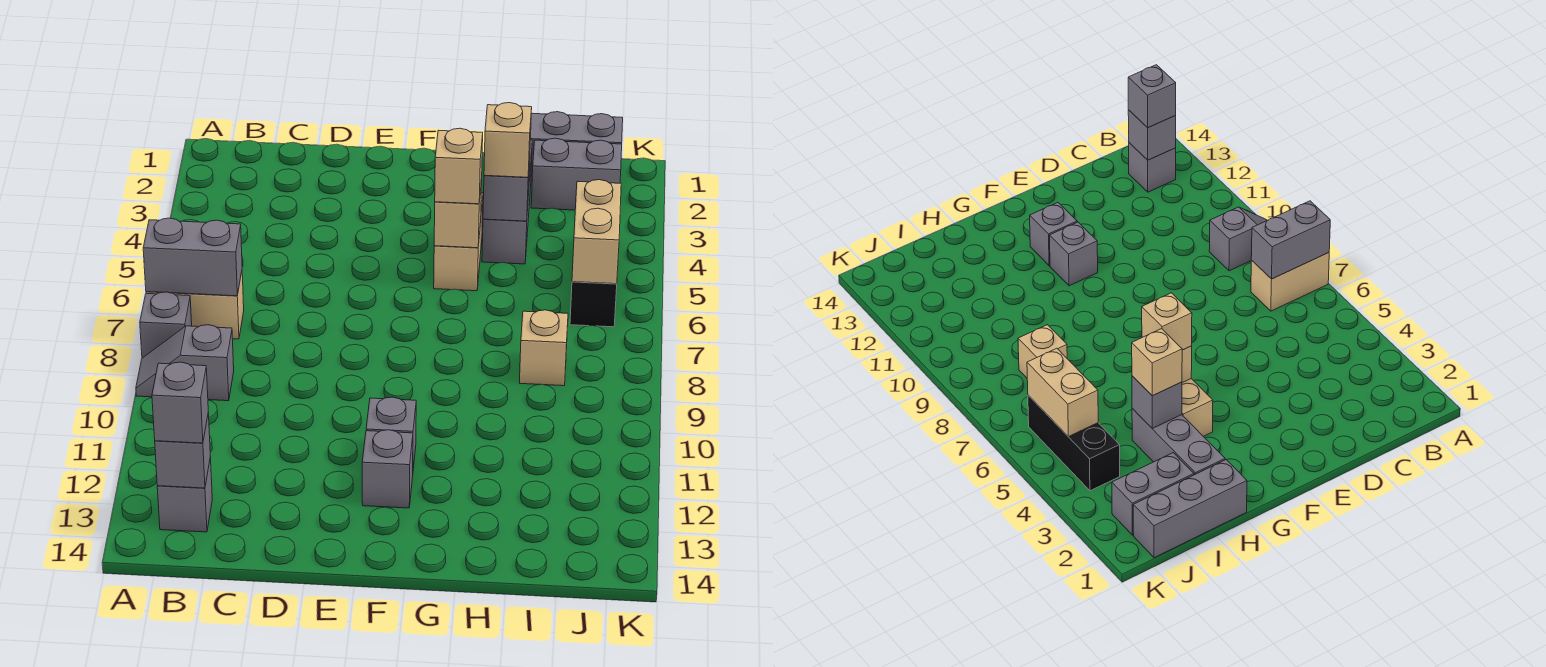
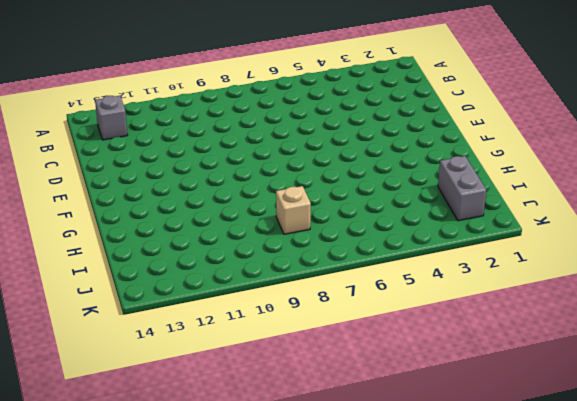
none -> tan brick A7:B7 level 1
none -> grey brick A8 level 1
none -> grey slope A9:B9 level 1 top B

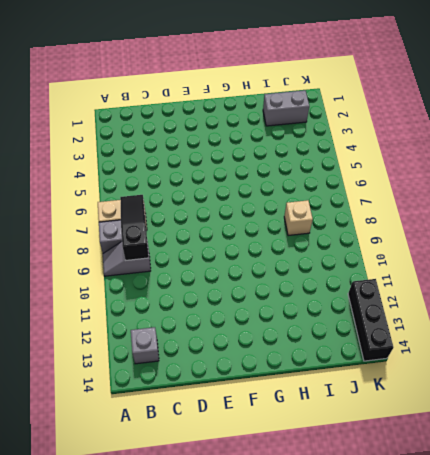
black slope B7:B9 level 2 top 9 -> grey brick A7:B7 level 2
black brick K12:K14 level 1 -> black brick J4:J6 level 1
none -> grey brick F11 level 1
none -> grey brick F12 level 1
none -> tan brick G4:G5 level 1

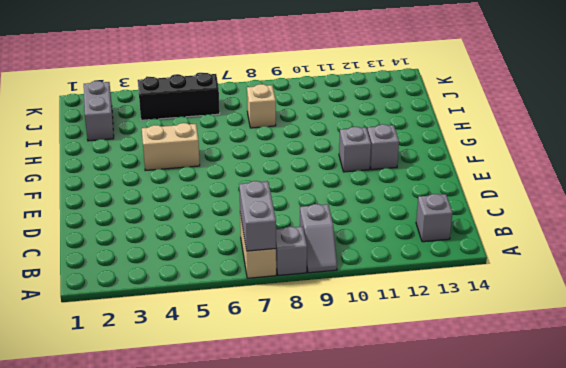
none -> grey brick H1:J1 level 1
none -> grey brick H2:H4 level 1
none -> grey brick B13 level 2

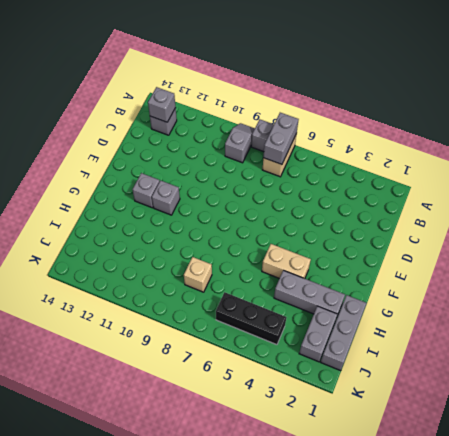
none -> tan brick G5 level 2
none -> grey brick H4 level 2
none -> tan brick J5:J6 level 2

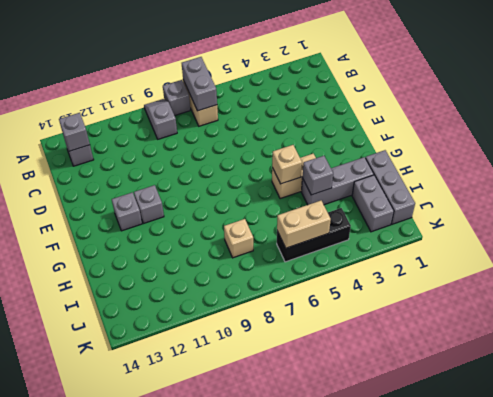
none -> grey brick B13 level 3
none -> tan brick G5 level 3
none -> tan brick H4 level 3

